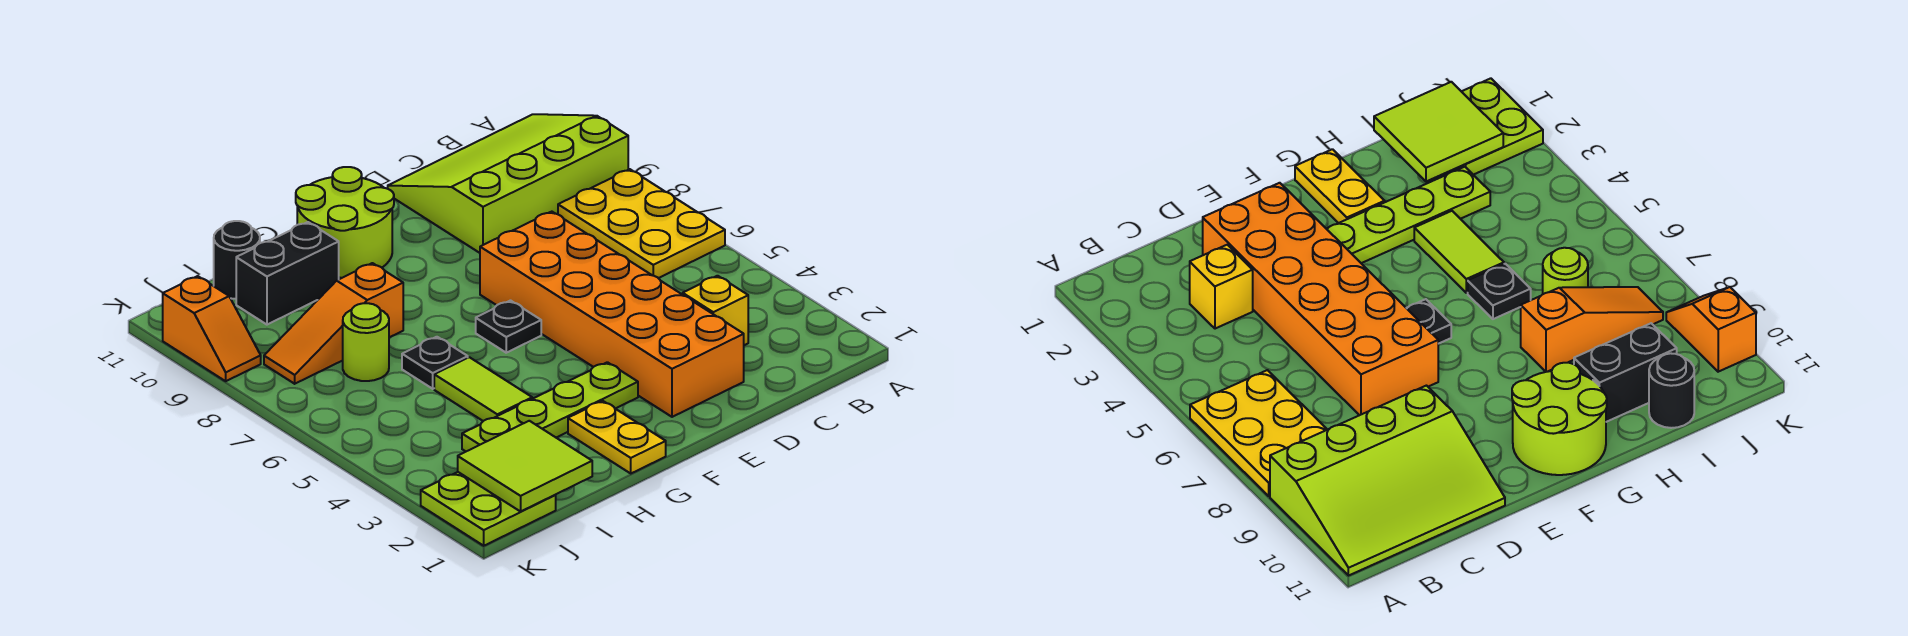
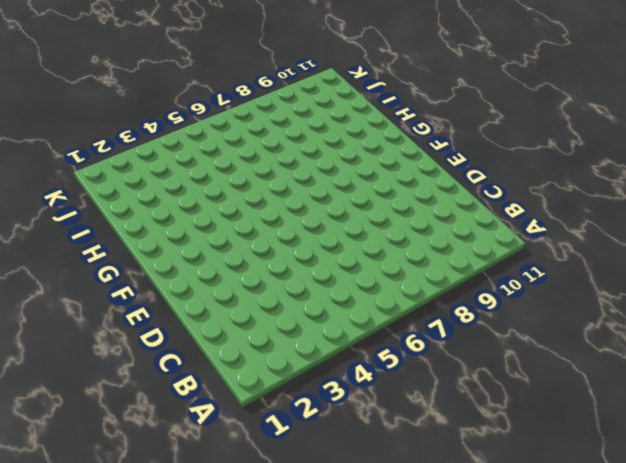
none -> yellow plate A6:B8 level 1
none -> lime slope A9:D11 level 1 top 9
none -> yellow brick C3 level 1

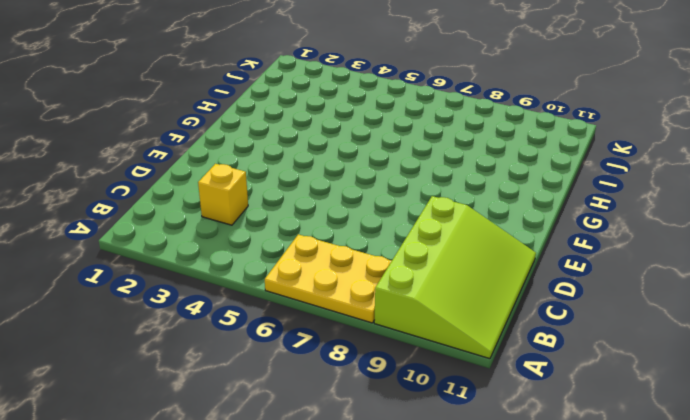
none -> orange brick D2:E7 level 1
none -> lime plate F3:I3 level 1
none -> black plate F6 level 1

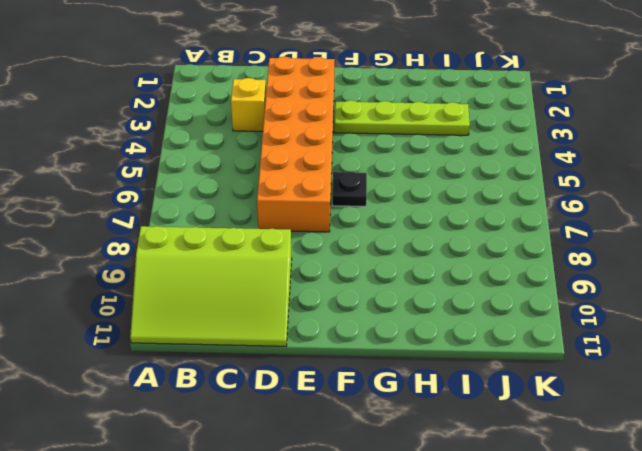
none -> yellow plate A6:B8 level 1
none -> lime round brick F10:G11 level 1
none -> yellow plate G1:G2 level 1

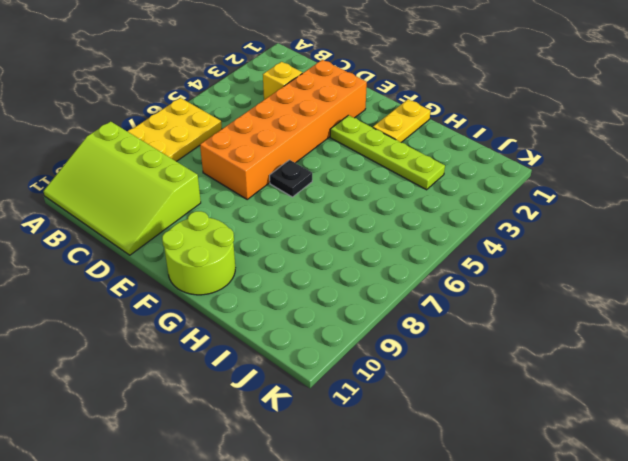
none -> lime tile H4:H5 level 1
none -> black plate H6 level 1
none -> orange slope H8:J8 level 1 top H

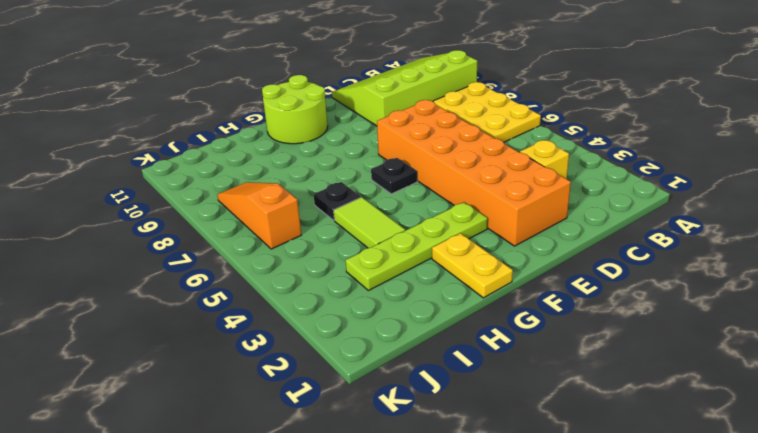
orange slope J6:J8 level 1 top 6 -> orange slope H8:J8 level 1 top H
none -> black brick H10:I10 level 1
none -> lime round brick I7 level 1
none -> black round brick I11 level 1

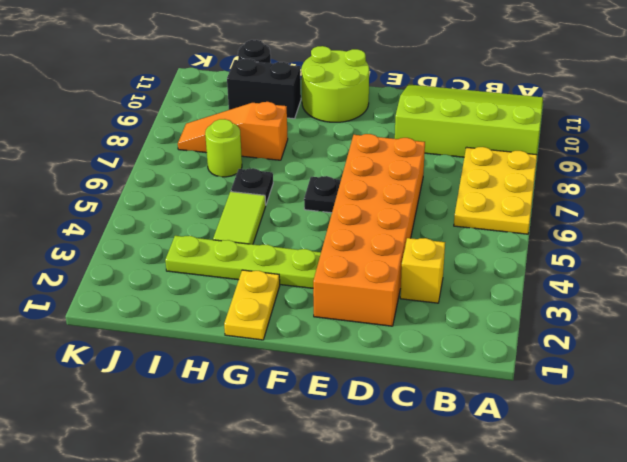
none -> lime plate J1:K2 level 1
none -> orange slope K9:K10 level 1 top 10
none -> lime tile I1:J2 level 2

